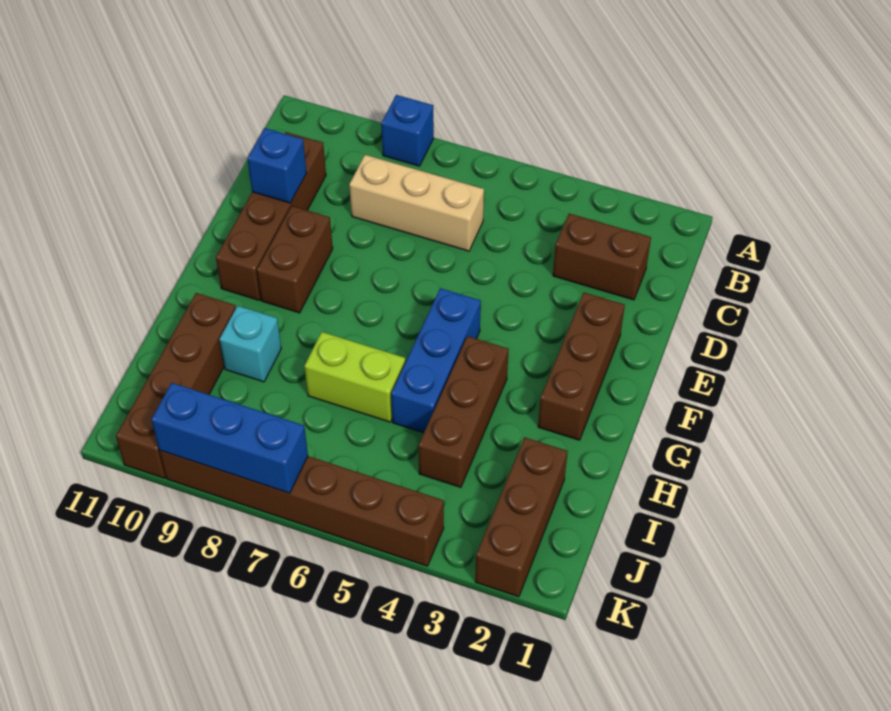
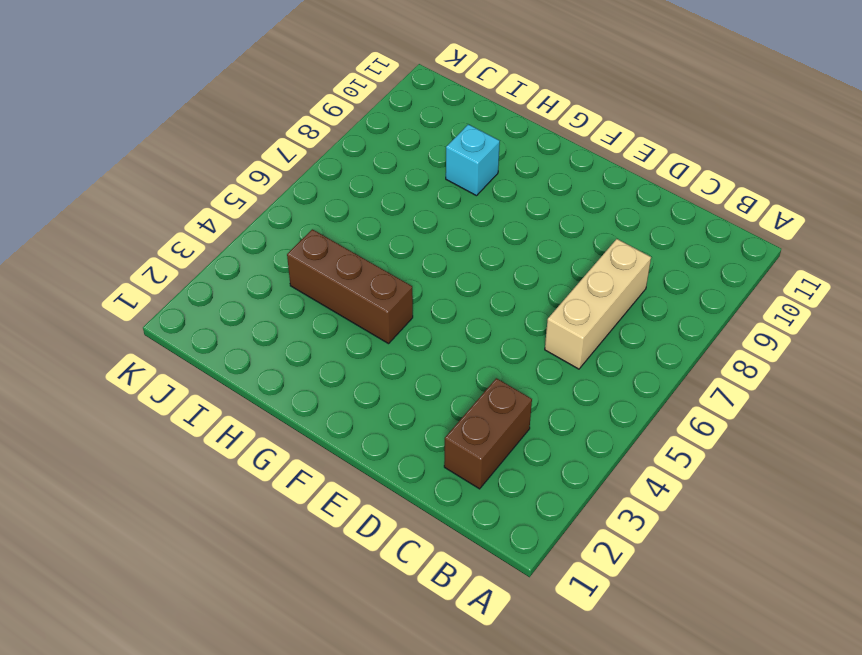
none -> blue brick A8 level 1
none -> brown brick C10:F10 level 1
none -> brown brick E2:G2 level 1

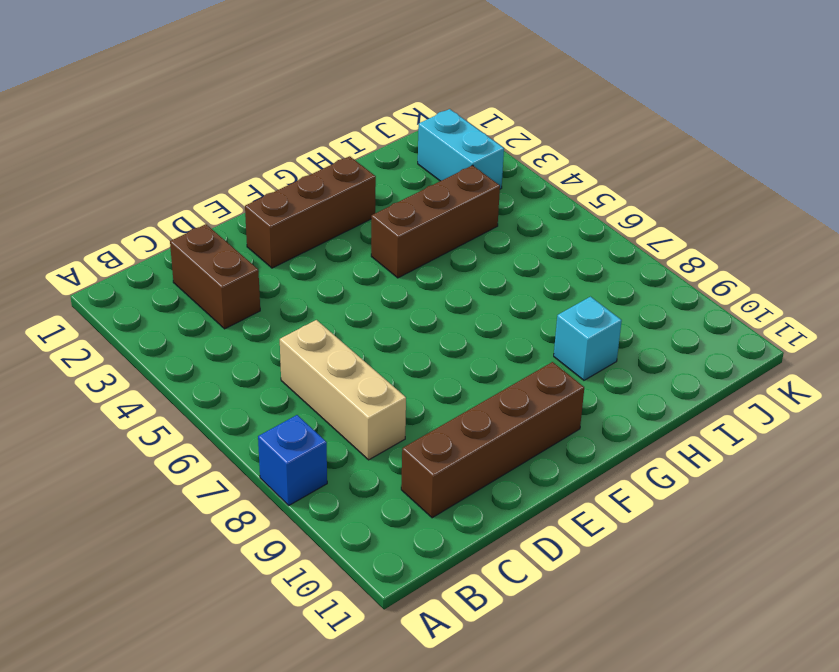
cyan brick J2:J3 level 1 -> brown brick I2:K2 level 1
none -> brown brick E9:F9 level 1
none -> blue brick F5:H5 level 1
none -> lime brick H6:H7 level 1

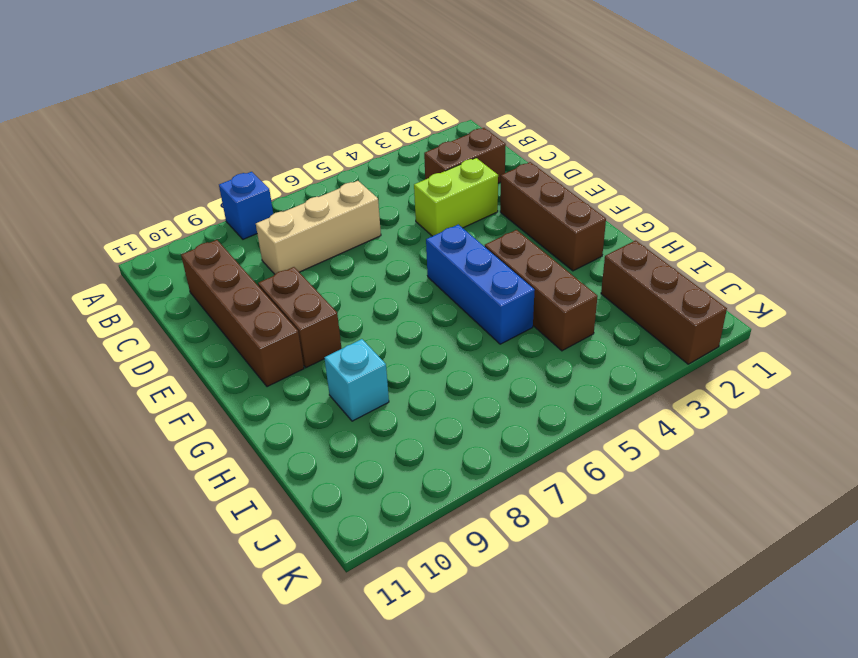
lime brick D3:D4 level 1 -> lime brick H6:H7 level 1
none -> brown brick H10:K10 level 1
none -> brown brick K4:K9 level 1
none -> blue brick D10 level 2

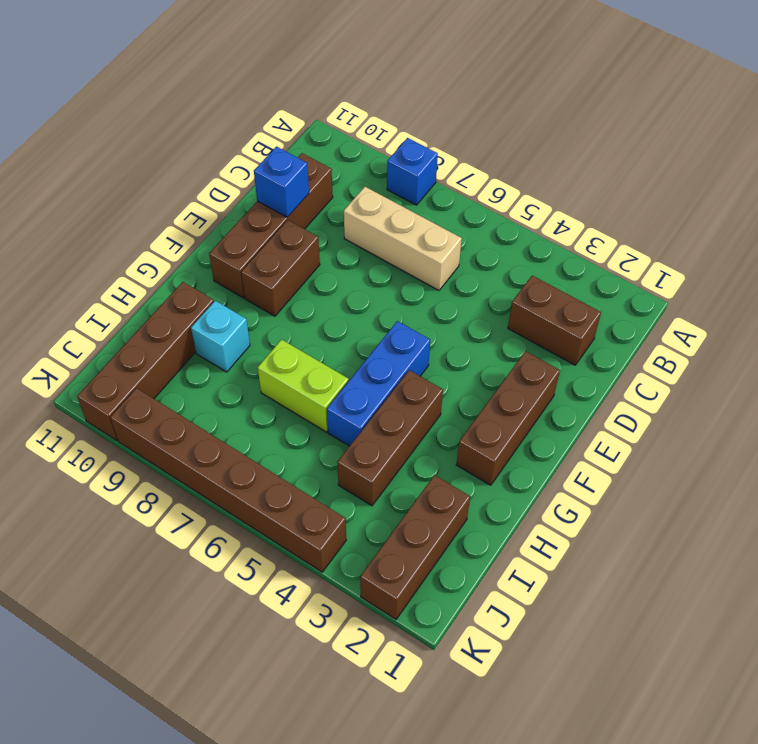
none -> blue brick K7:K9 level 2

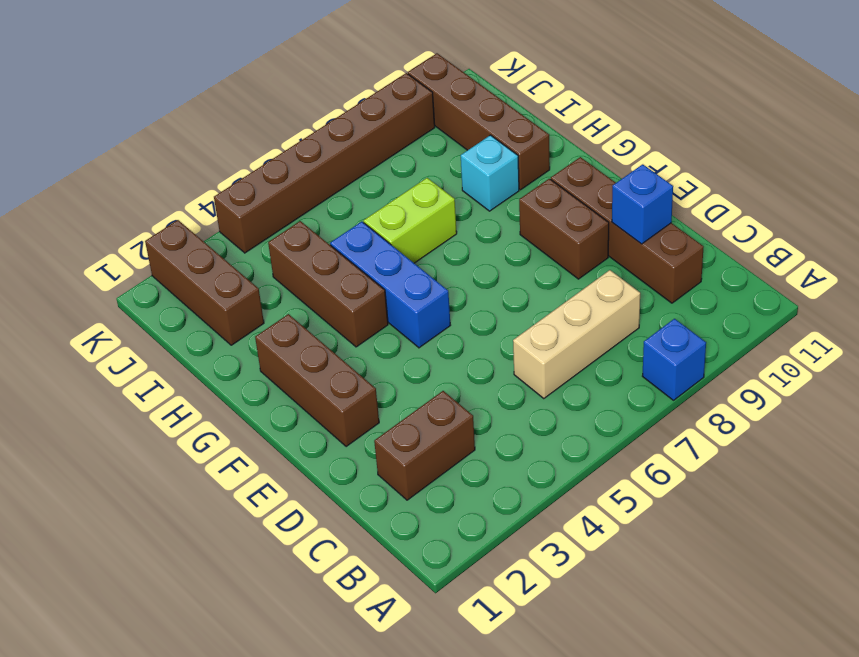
none -> blue brick K7:K9 level 2

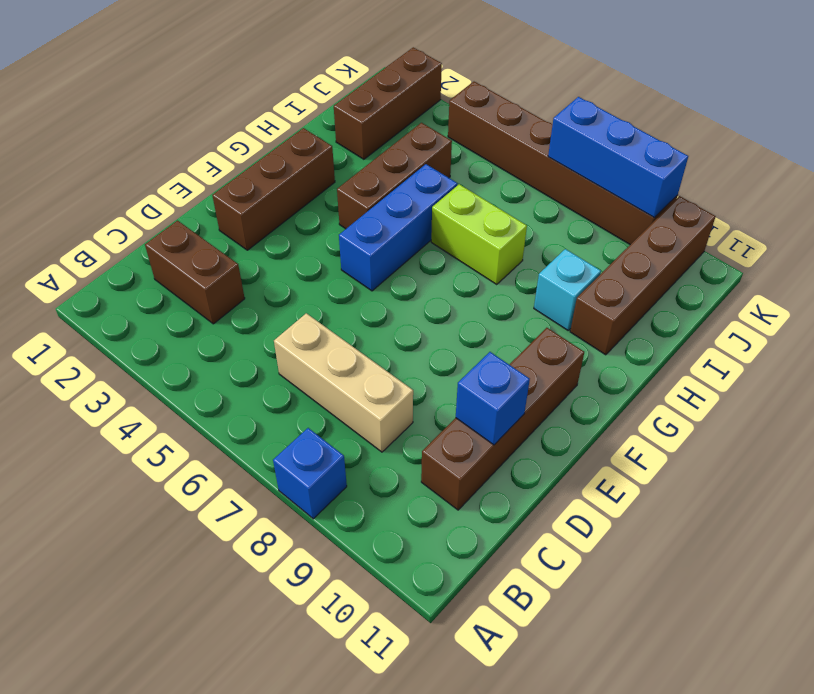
none -> brown brick E9:F9 level 1

